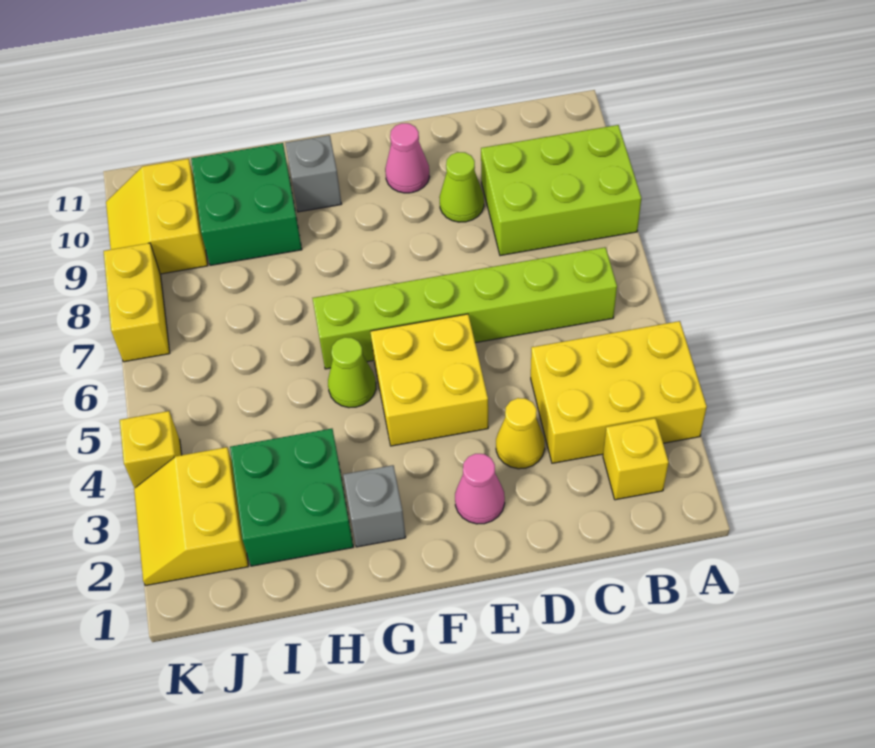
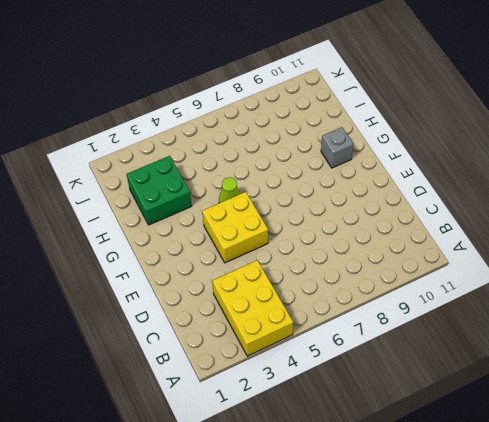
none -> lime brick A8:C9 level 1
none -> yellow brick B2 level 1
none -> lime brick B6:G6 level 1

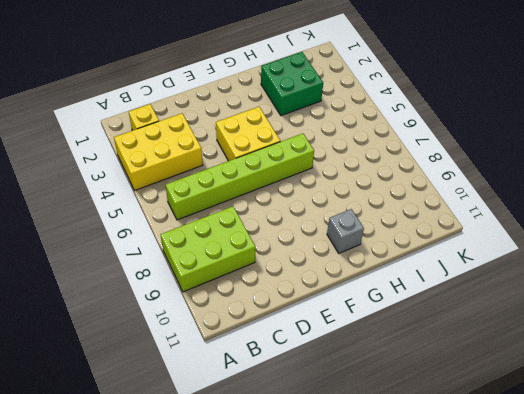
none -> yellow cone D3 level 1
none -> lime cone D9 level 1
none -> pink cone E2 level 1

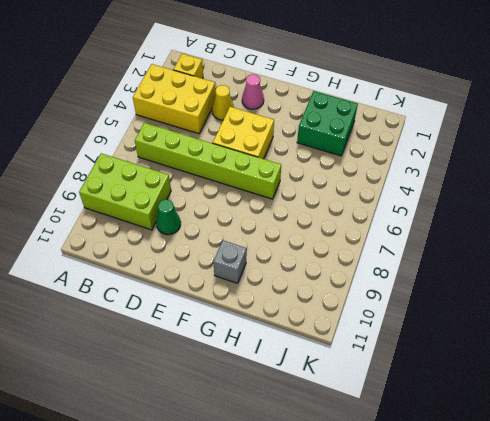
green cone D9 level 1 -> lime cone D9 level 1
none -> pink cone E10 level 1
none -> grey brick G2 level 1
none -> lime cone G5 level 1

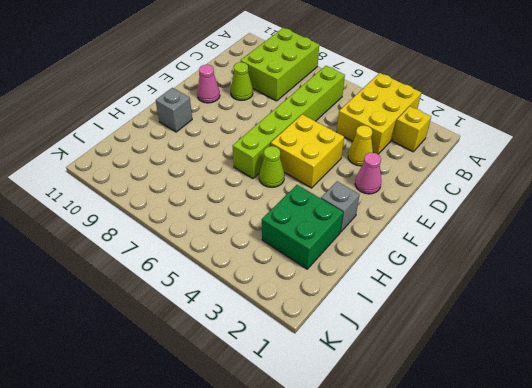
none -> green brick H9:I10 level 1
none -> yellow slope J2:K3 level 1 top J
none -> yellow slope J9:K10 level 1 top J

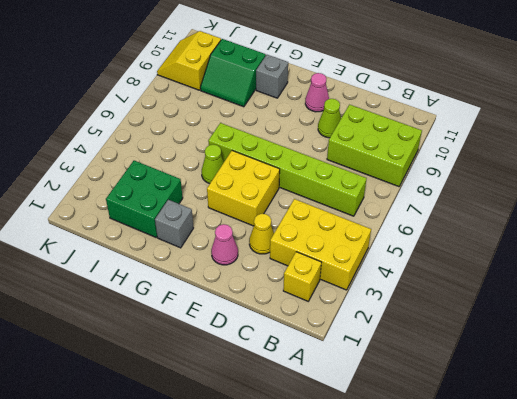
green slope H9:I10 level 1 top 10 -> green brick H9:I10 level 1
none -> yellow slope J2:K3 level 1 top J
none -> yellow brick K4 level 1
none -> yellow brick K7:K8 level 1

